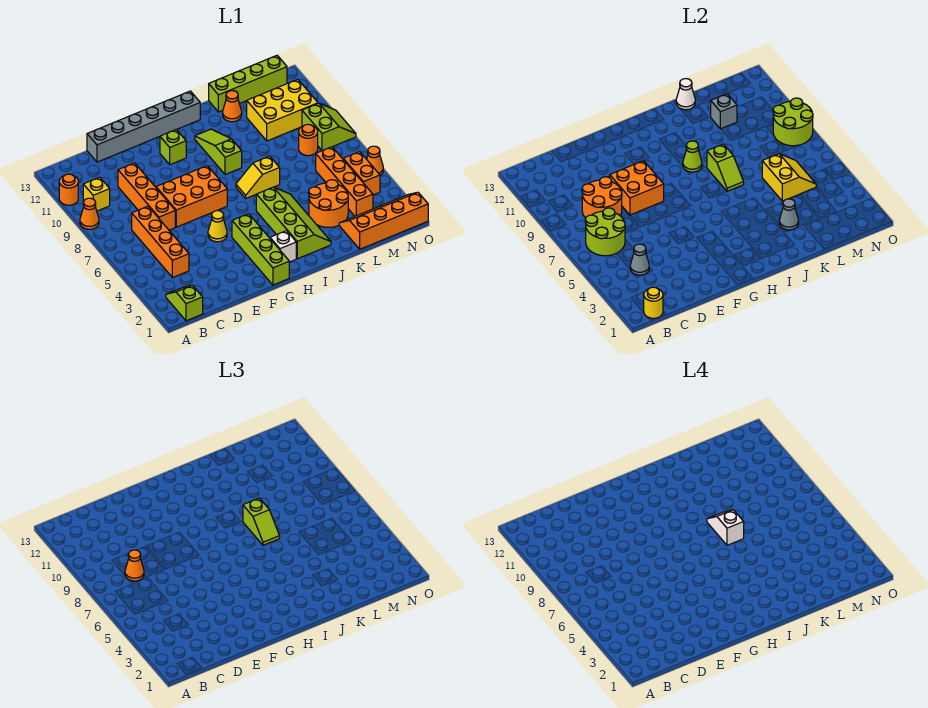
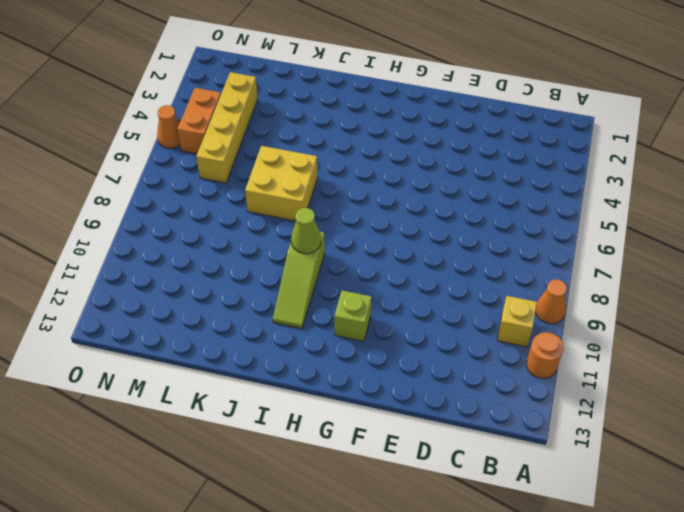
yellow brick J6:K7 level 1 -> yellow slope I7:J7 level 1 top J
yellow brick M3:M6 level 1 -> orange brick M3:M6 level 1
none -> lime slope B1:B2 level 1 top 1
none -> orange brick C4:C7 level 1
none -> orange brick D7:D10 level 1
none -> grey brick D13:I13 level 1

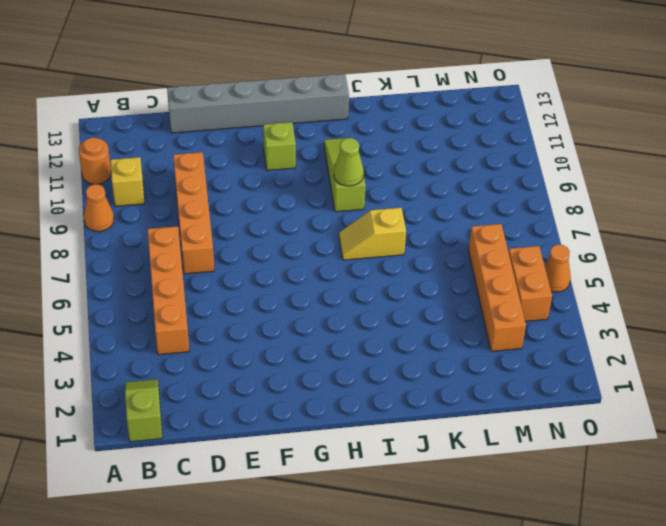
none -> orange brick E7:G8 level 1
none -> yellow cone F5 level 1
none -> lime brick G1:G4 level 1
none -> white brick H2 level 1

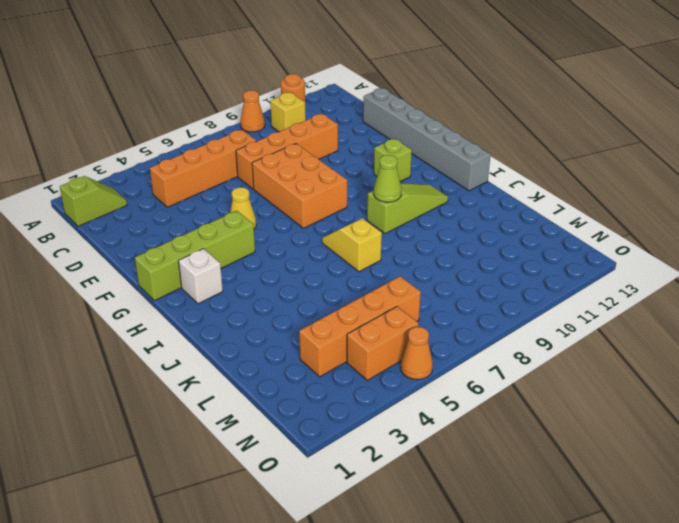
none -> lime slope I2:J5 level 1 top I
none -> orange round brick K3:L4 level 1
none -> orange cone K12 level 1
none -> lime brick K13:N13 level 1

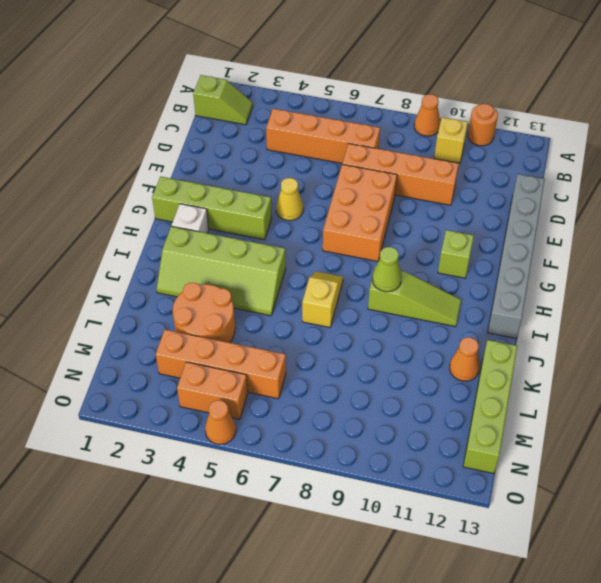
none -> orange slope L1:O2 level 1 top 1
none -> yellow brick L10:N11 level 1
none -> orange round brick M8 level 1
none -> lime slope N8:O9 level 1 top N

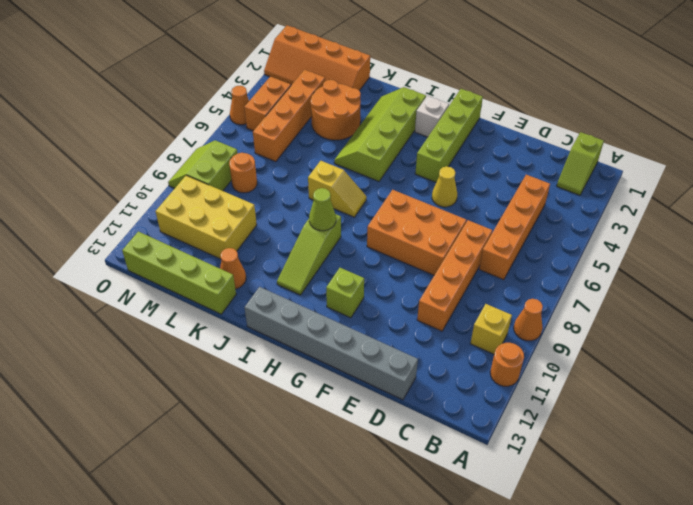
none -> yellow round brick B1 level 2
none -> lime round brick B6:C7 level 2
none -> grey cone C4 level 2
none -> orange round brick C8:D9 level 2

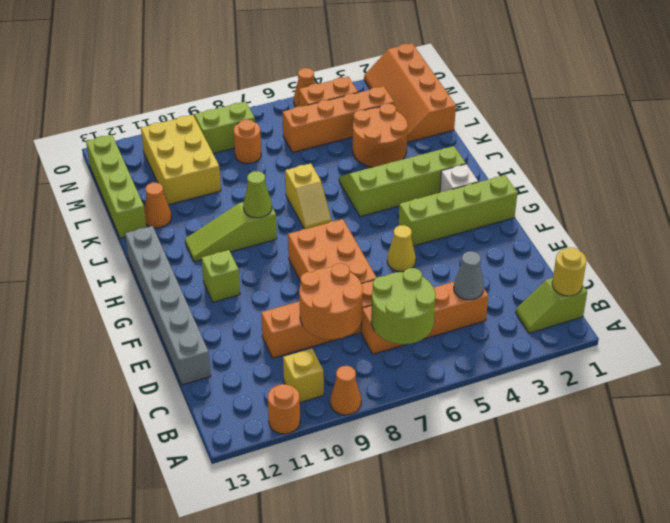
none -> orange brick E8:F9 level 2
none -> lime slope J7:J8 level 2 top 8
none -> grey cone K3 level 2
none -> white cone K13 level 2

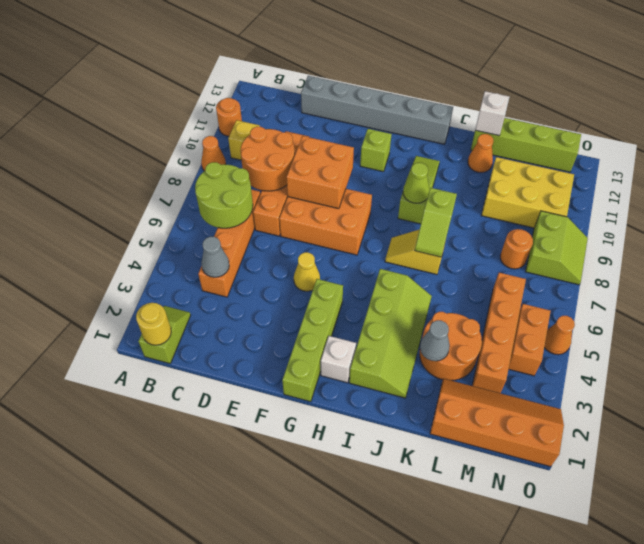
white brick K13 level 2 -> white cone K13 level 2
none -> yellow slope L5:M6 level 2 top L
none -> grey brick L11 level 2
none -> lime round brick N8:O9 level 2
none -> orange cone C8 level 3

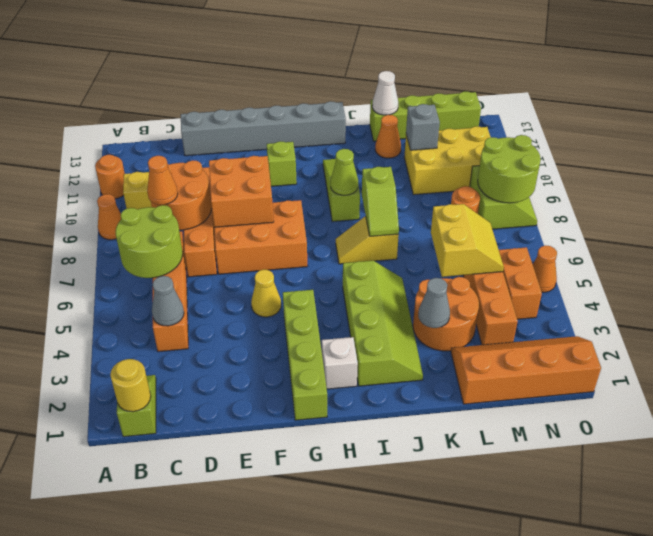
none -> lime slope J7:J8 level 3 top 8
none -> white slope J7:J8 level 4 top 7

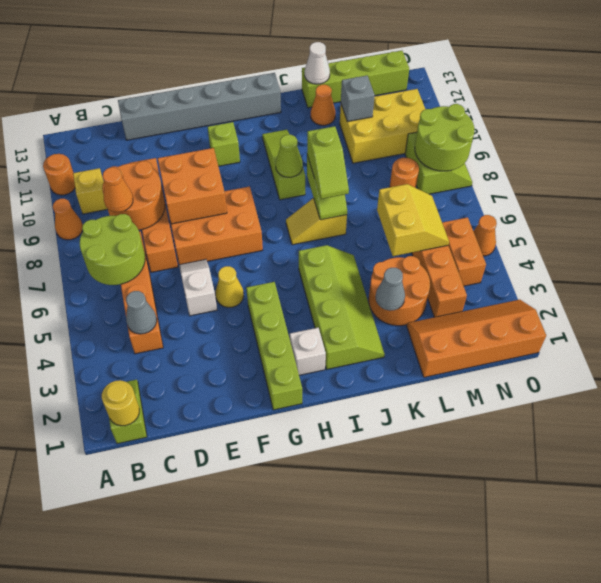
white slope E5:E6 level 1 top 5 -> white slope J7:J8 level 4 top 7

